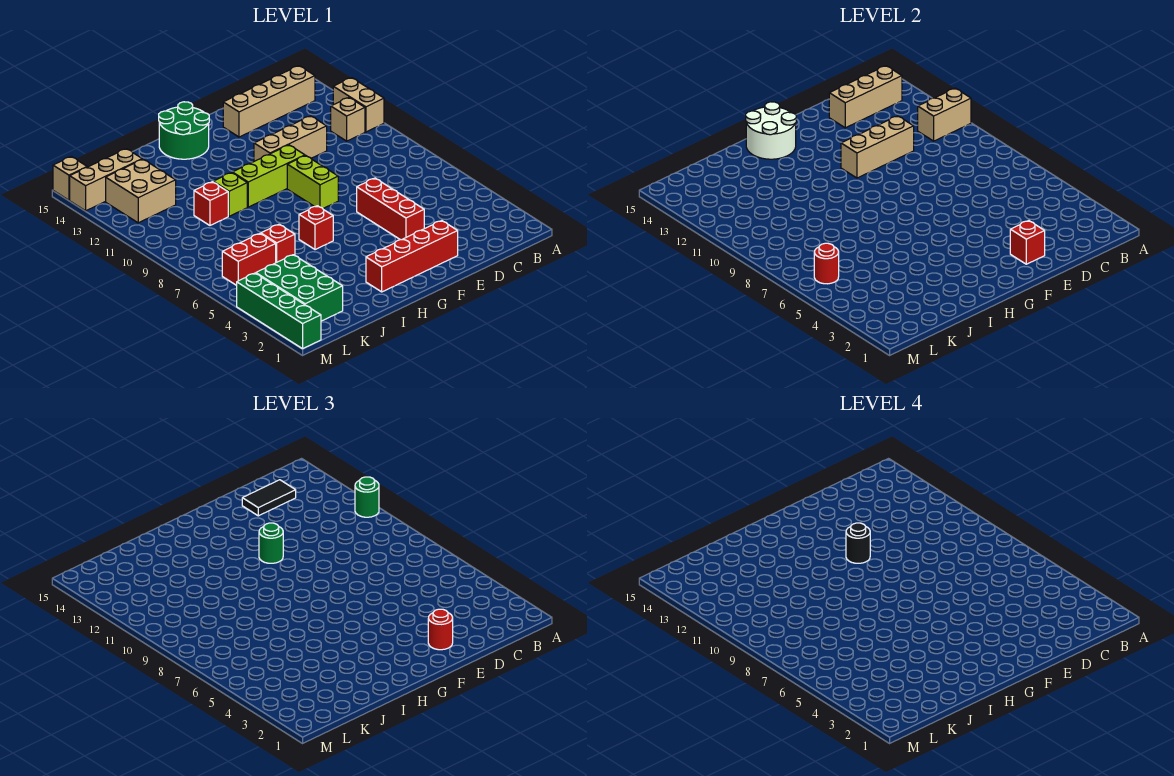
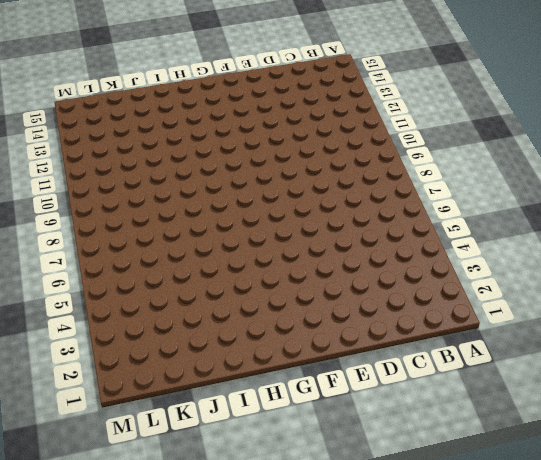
none -> tan brick A11:A12 level 1
none -> tan brick B11 level 1
none -> tan brick B14:E14 level 1
none -> tan brick D11:F11 level 1

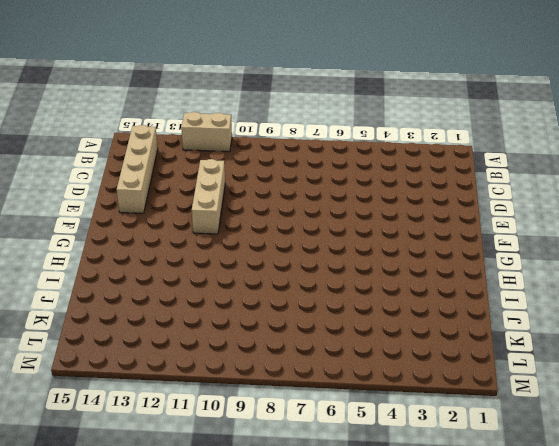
none -> tan brick B11 level 1
none -> red brick E2:H2 level 1
none -> red brick E4:E6 level 1
none -> lime brick F8:F9 level 1

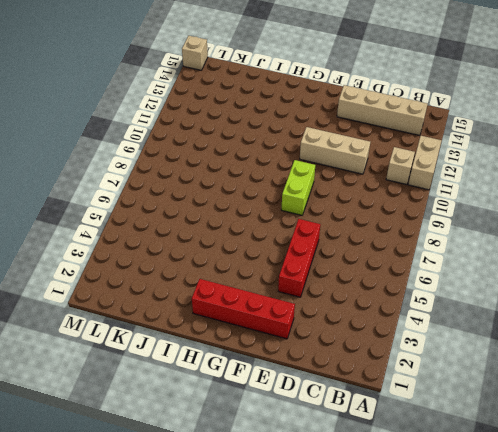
none -> lime brick F10:H10 level 1
none -> green round brick G14:H15 level 1
none -> red brick H6 level 1
none -> lime brick I10 level 1

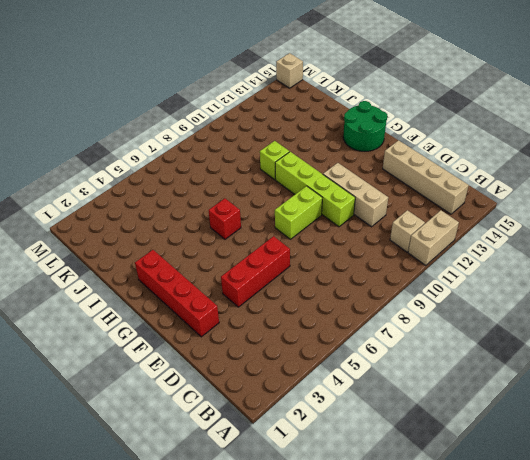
lime brick E10:H10 level 1 -> lime brick F10:H10 level 1
none -> red brick J6 level 1
none -> red brick J10 level 1
none -> green brick K2:L4 level 1
none -> red brick K6:L6 level 1

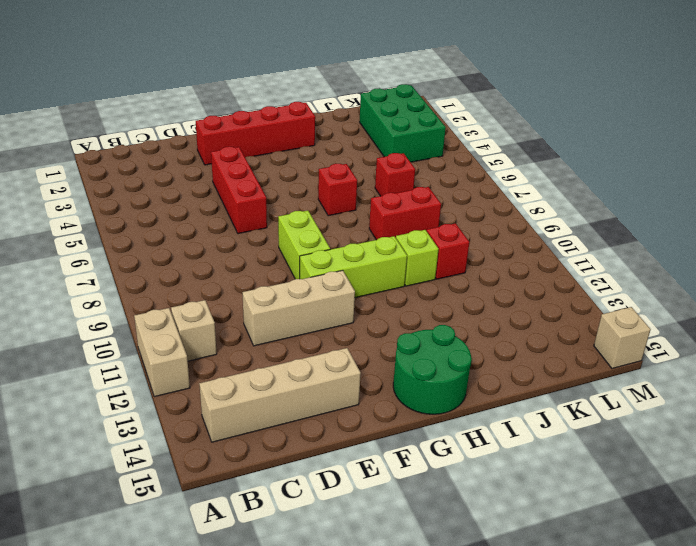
red brick I8:J8 level 1 -> red brick K6:L6 level 1
none -> tan brick K12:L13 level 1
none -> tan brick K14:M14 level 1
none -> green brick M1:M4 level 1
none -> tan brick A11:B11 level 2

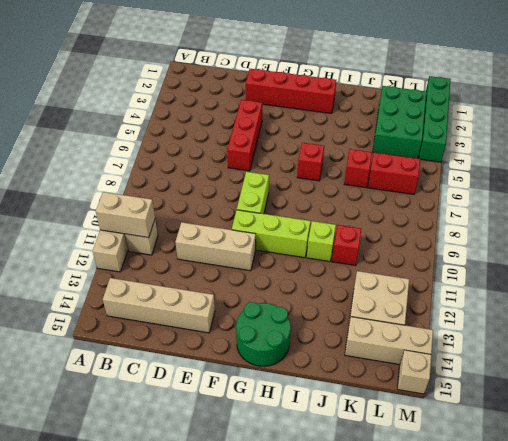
none -> tan brick B14:D14 level 2
none -> tan brick D11:F11 level 2
none -> red brick E2 level 2
none -> white round brick G14:H15 level 2

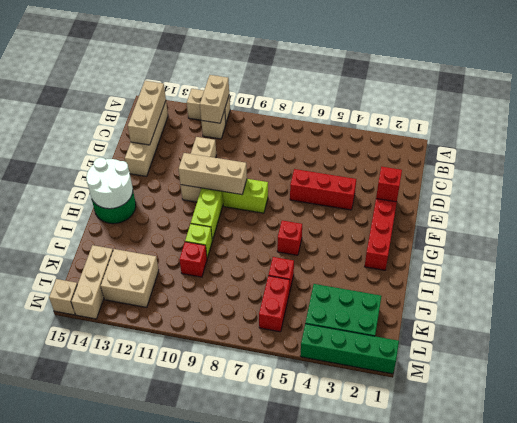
tan brick F9:F11 level 2 -> tan brick D11:F11 level 2
none -> red round brick L6 level 2
none -> green round brick A11 level 3
none -> black tile C14:D14 level 3
none -> red round brick E2 level 3

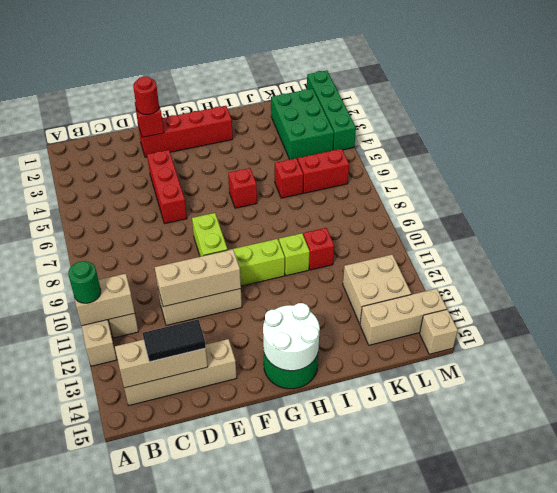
none -> red round brick L6 level 2
none -> green round brick F11 level 3
none -> black round brick F11 level 4

